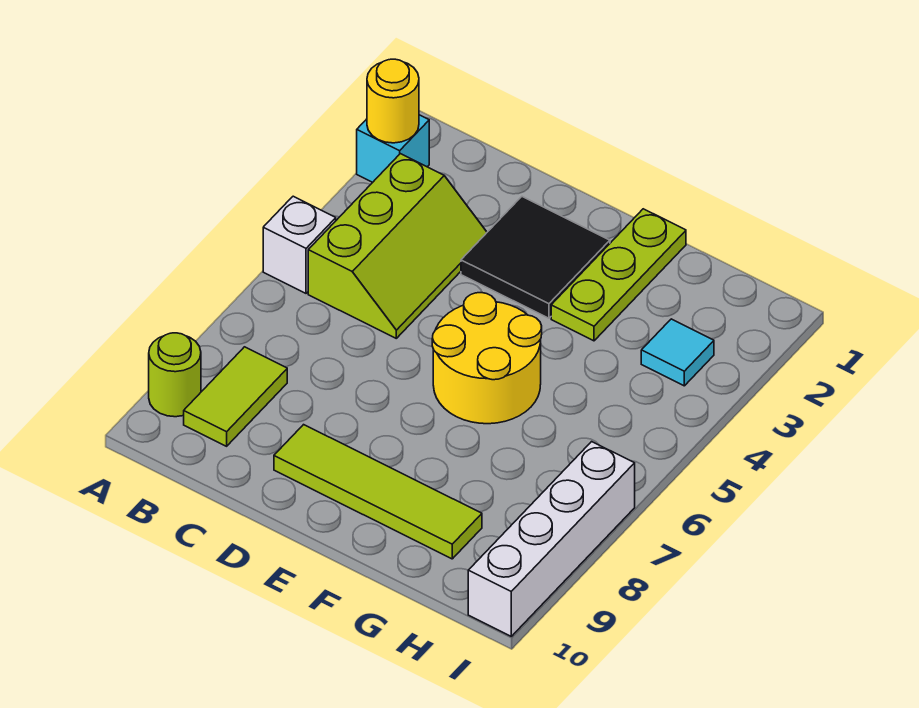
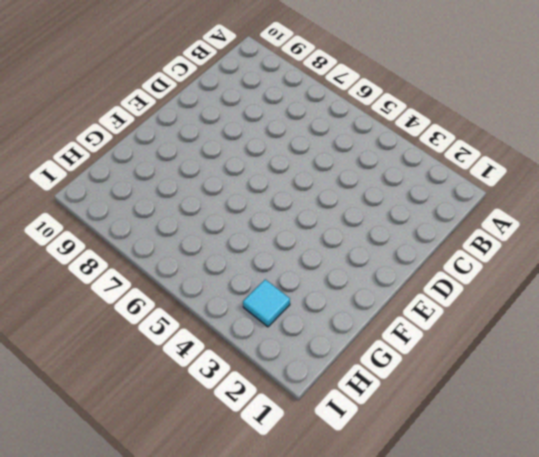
none -> cyan brick A2 level 1
none -> white brick A5 level 1
none -> lime round brick A9 level 1

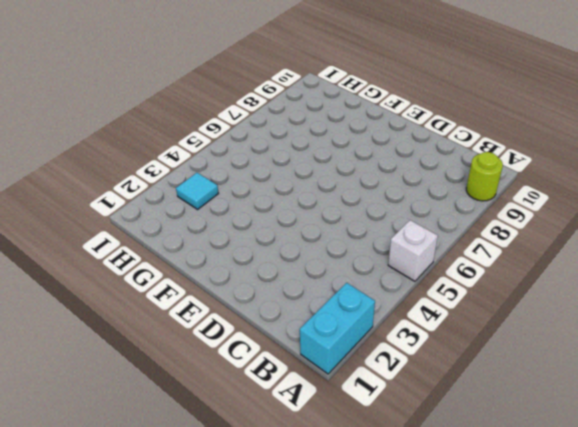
cyan brick A1:A2 level 1 -> cyan brick A2 level 1
none -> lime slope B3:C5 level 1 top B
none -> lime tile B8:B9 level 1
none -> black tile D2:E3 level 1

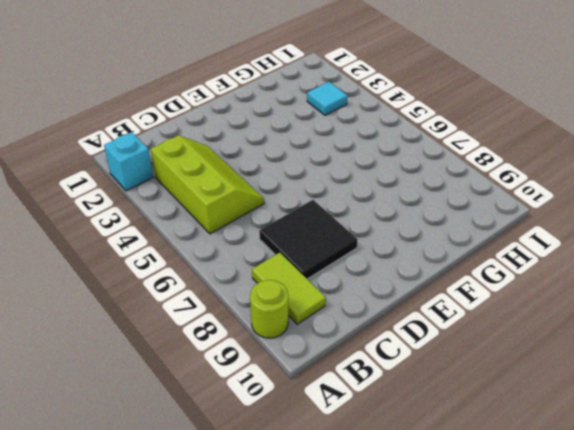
black tile C7:D8 level 1 -> black tile D2:E3 level 1
none -> white brick A5 level 1
none -> lime tile D9:G9 level 1
none -> yellow round brick E5:F6 level 1

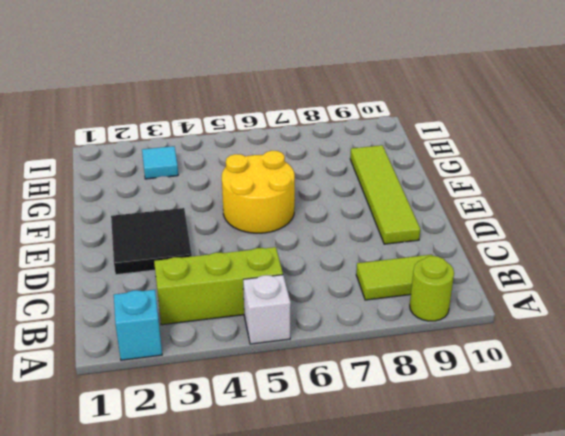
none -> lime plate F1:F3 level 1
none -> white brick I7:I10 level 1
none -> yellow round brick A2 level 2

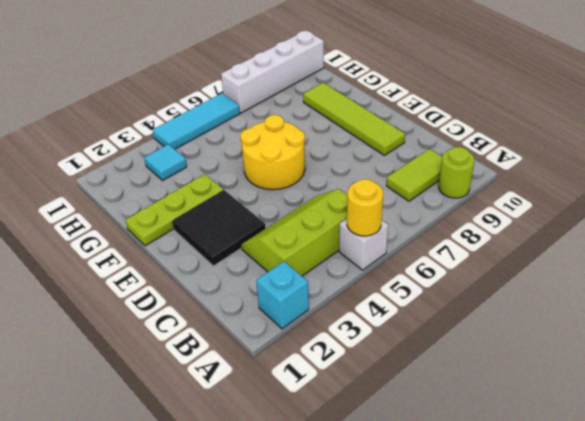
yellow round brick A5 level 2 -> yellow round brick A2 level 2
cyan tile I4:I6 level 1 -> none

